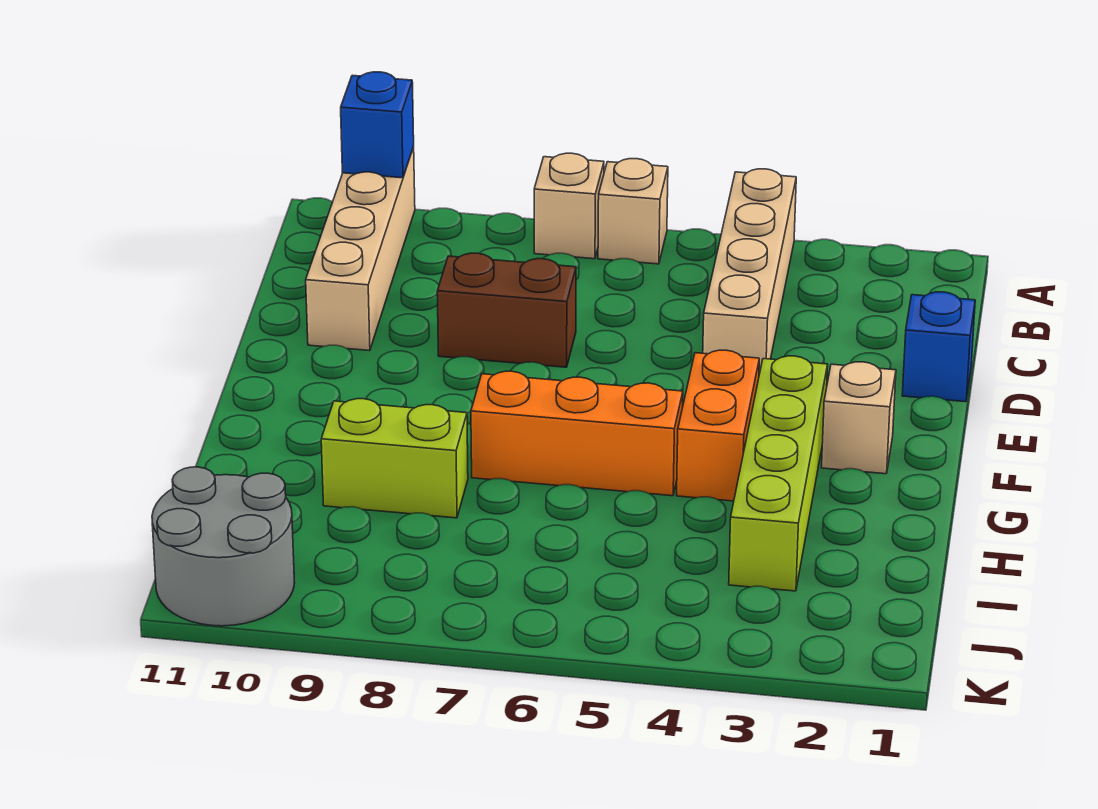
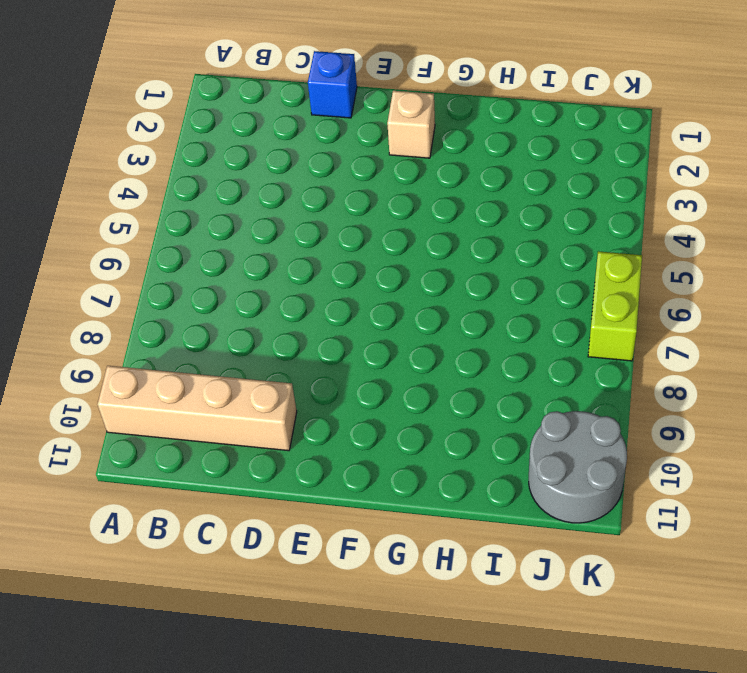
lime brick K6:K7 level 1 -> lime brick H8:H9 level 1
none -> tan brick A4:D4 level 1
none -> tan brick A6 level 1
none -> tan brick A7 level 1

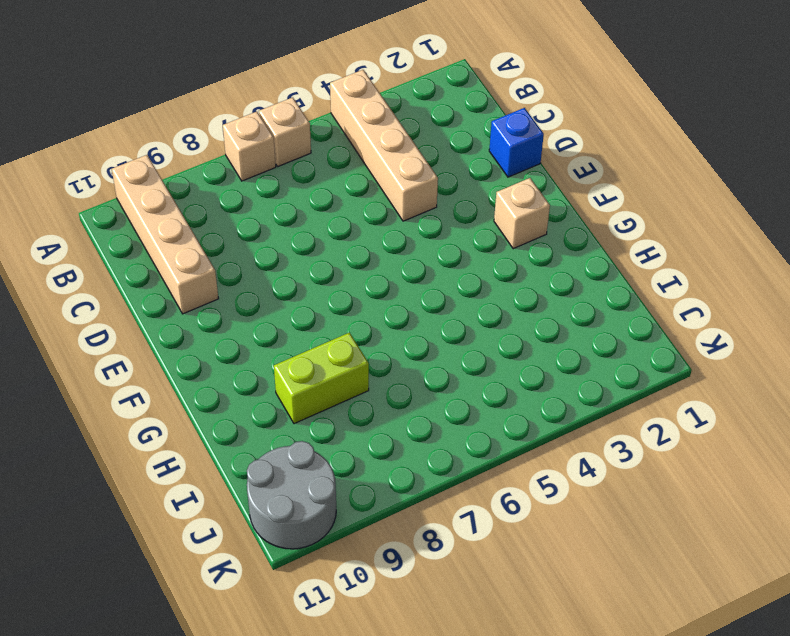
none -> brown brick D7:D8 level 1
none -> lime brick F3:I3 level 1
none -> orange brick F4:G4 level 1

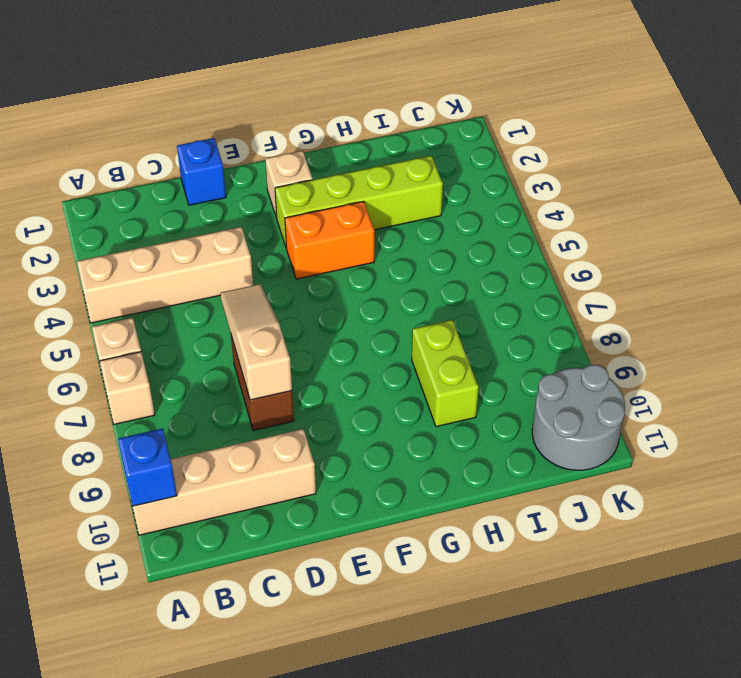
tan slope D6:D8 level 2 top 8 -> none
none -> orange brick G5:G7 level 1

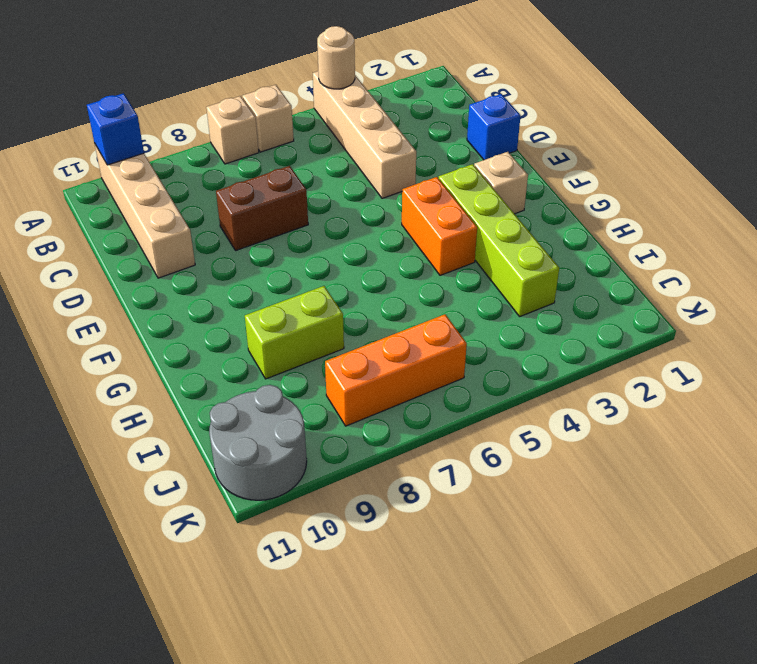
tan round brick A4 level 2 -> none
orange brick J6:J8 level 1 -> orange brick G5:G7 level 1

